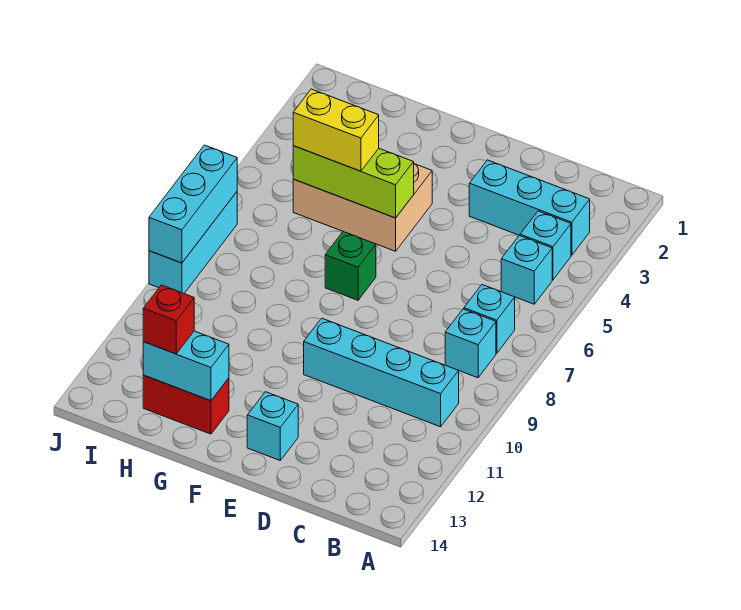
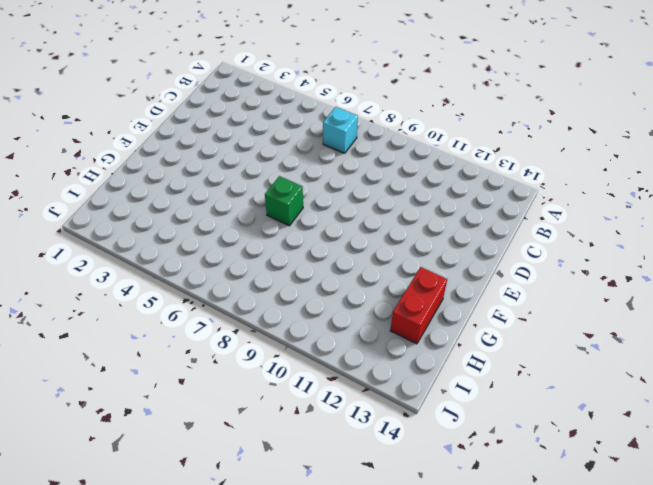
none -> cyan brick B3:D3 level 1
none -> cyan brick B4 level 1
none -> cyan brick B5 level 1

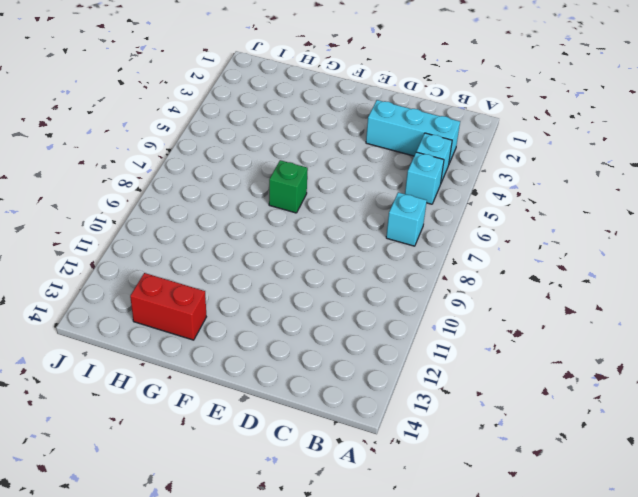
none -> cyan brick B8 level 1
none -> cyan brick B10:E10 level 1
none -> cyan brick E13 level 1

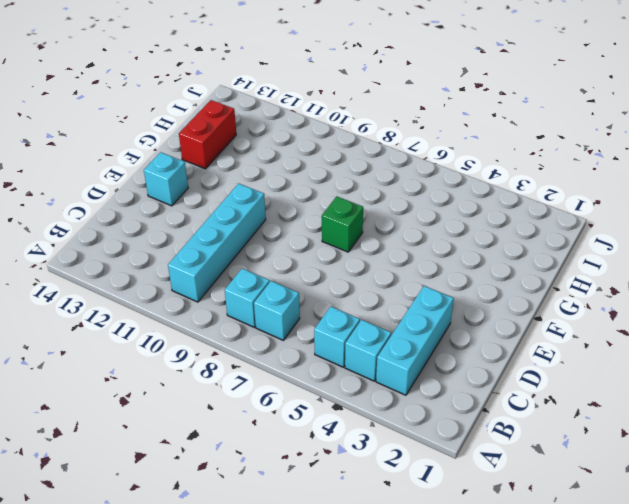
none -> tan brick F4:H5 level 1
none -> cyan brick J7:J9 level 1
none -> lime brick F5:H5 level 2

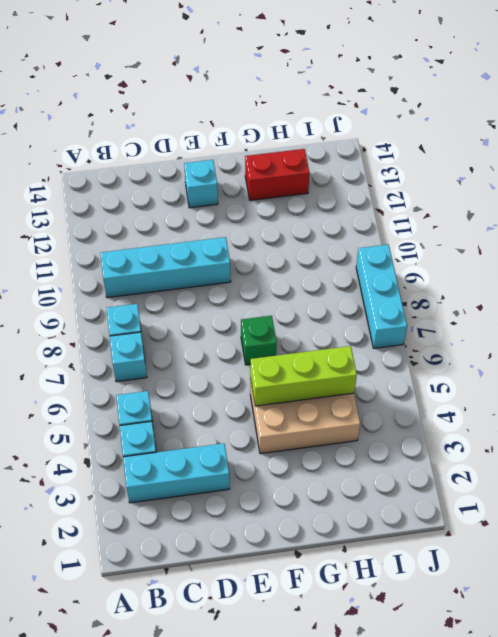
none -> cyan brick G13:H13 level 2
none -> cyan brick J7:J9 level 2
none -> yellow brick G5:H5 level 3

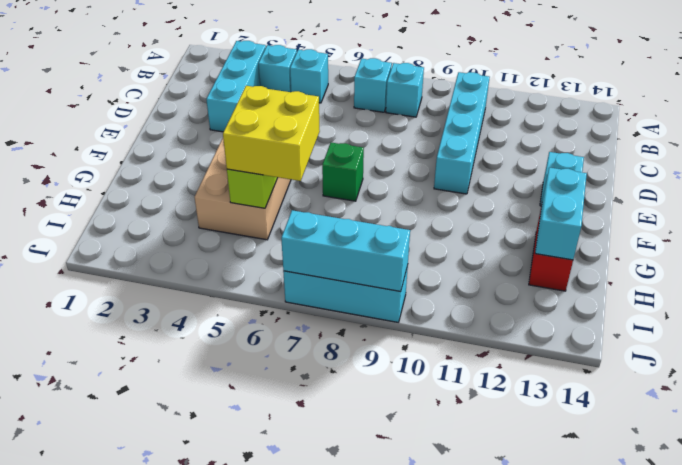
yellow brick G5:H6 level 3 -> yellow brick G5:H5 level 3
none -> red brick H13 level 3

